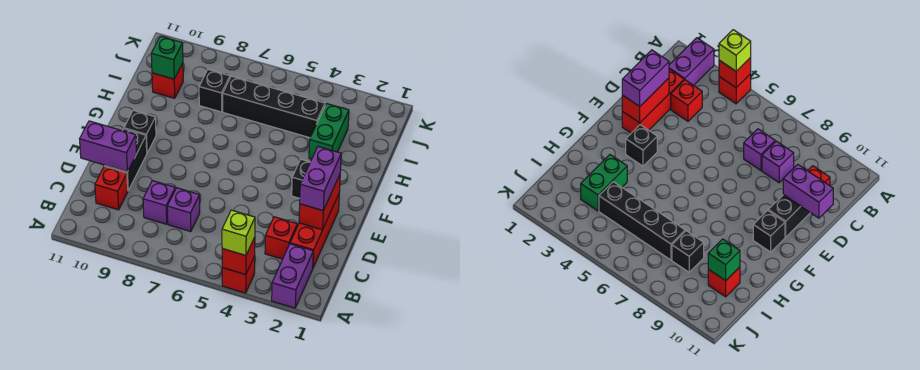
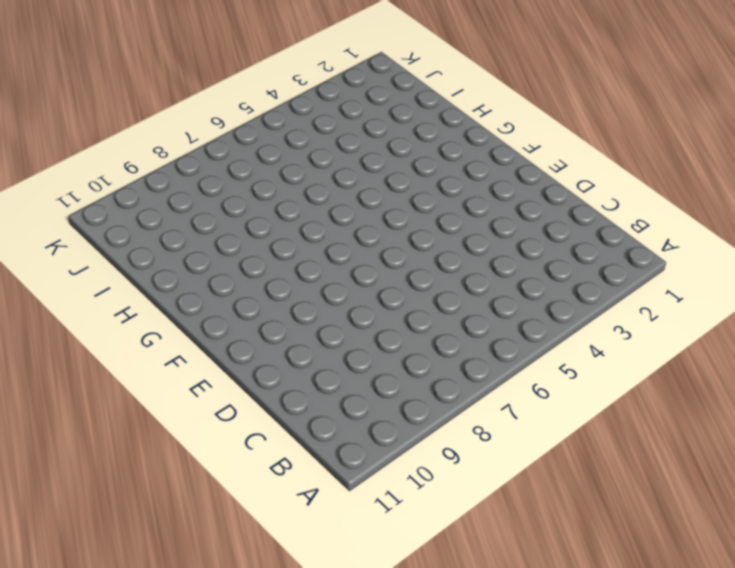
none -> purple brick A2:B2 level 1
none -> red brick A4 level 1
none -> red brick C2:E2 level 1

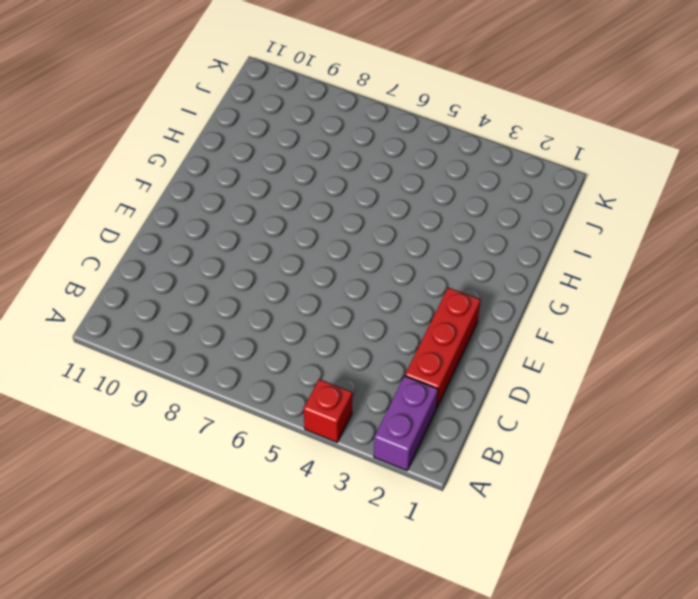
none -> red brick C3 level 1
none -> purple brick C7 level 1
none -> purple brick C8 level 1

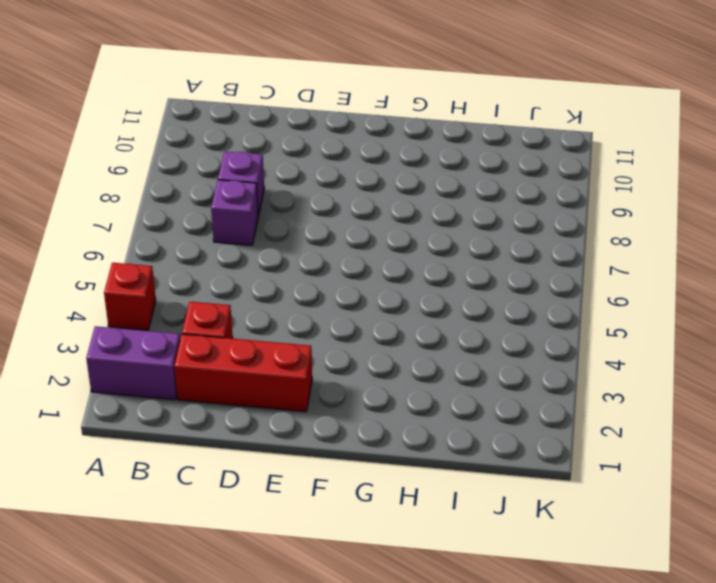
none -> red brick C10 level 1
none -> black brick D10:E10 level 1
none -> black brick F3 level 1

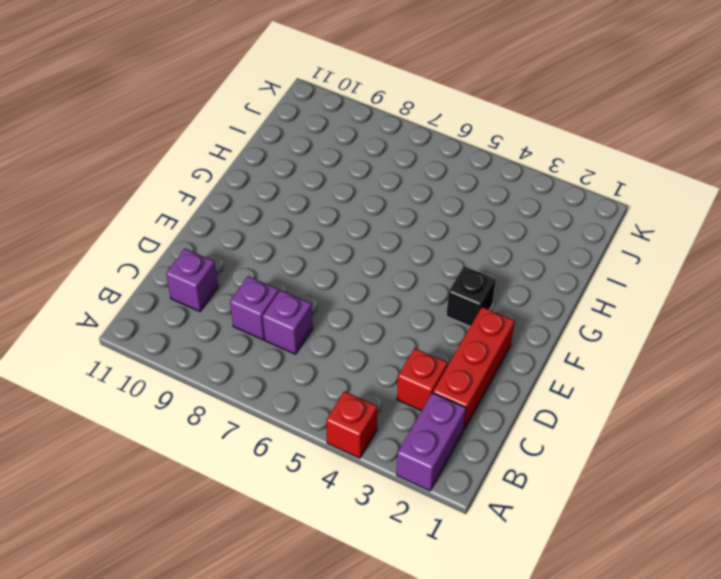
purple brick C10 level 1 -> red brick C10 level 1
none -> black brick D10:E10 level 1
none -> black brick F10 level 1
none -> green brick H3:I3 level 1

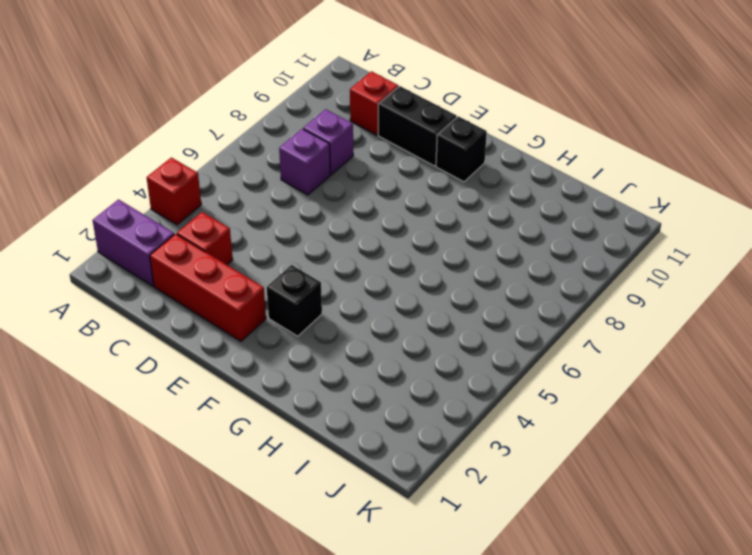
none -> green brick H3:I3 level 1
none -> black brick I4:I7 level 1
none -> black brick I8 level 1

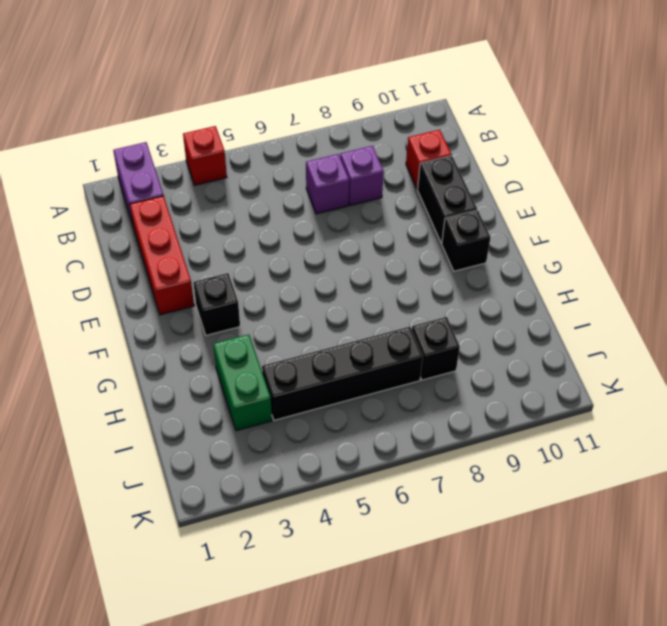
none -> red brick C3 level 1
none -> red brick I10 level 1
none -> red brick A4 level 2

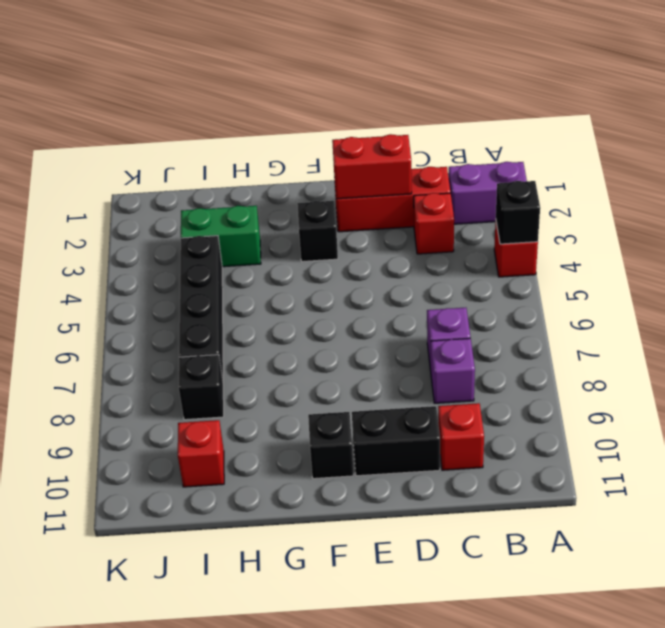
black brick A4 level 2 -> red brick A4 level 2
none -> purple brick D10:D11 level 2
none -> green brick I10 level 2
none -> lime brick A4 level 3

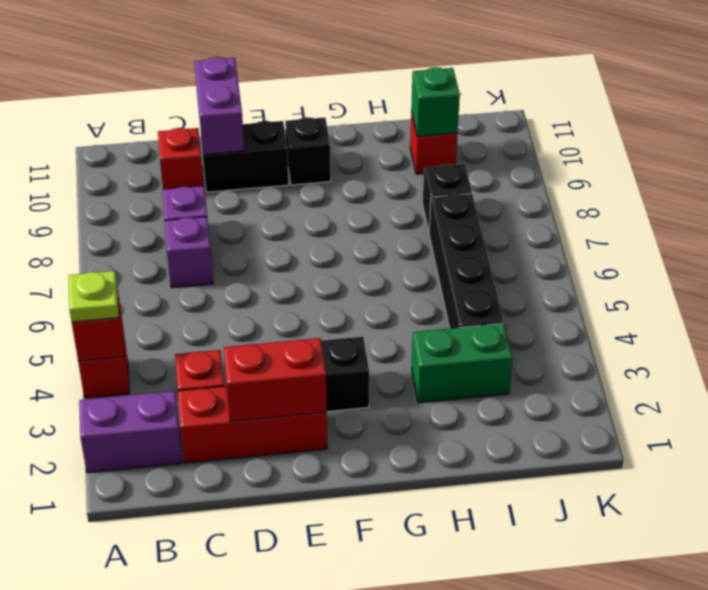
lime plate A4 level 3 -> lime brick A4 level 3
none -> purple brick D2:E2 level 3

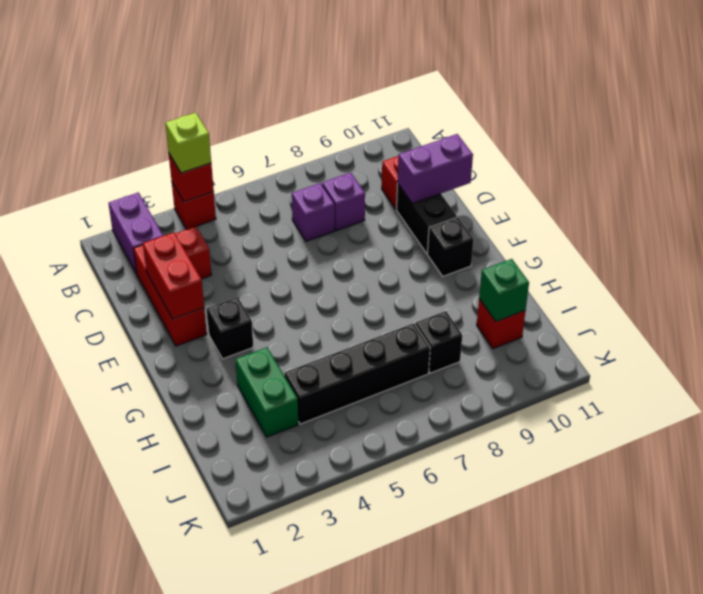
none -> purple brick D2:E2 level 3

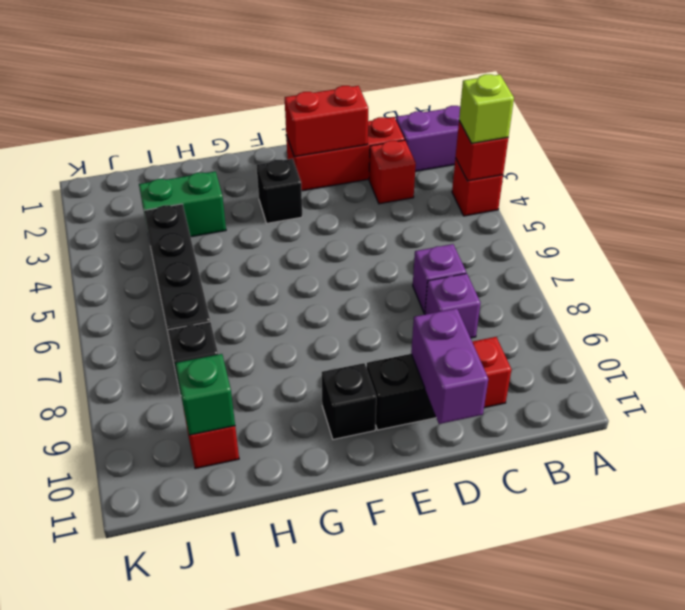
none -> purple brick D2:E2 level 3

